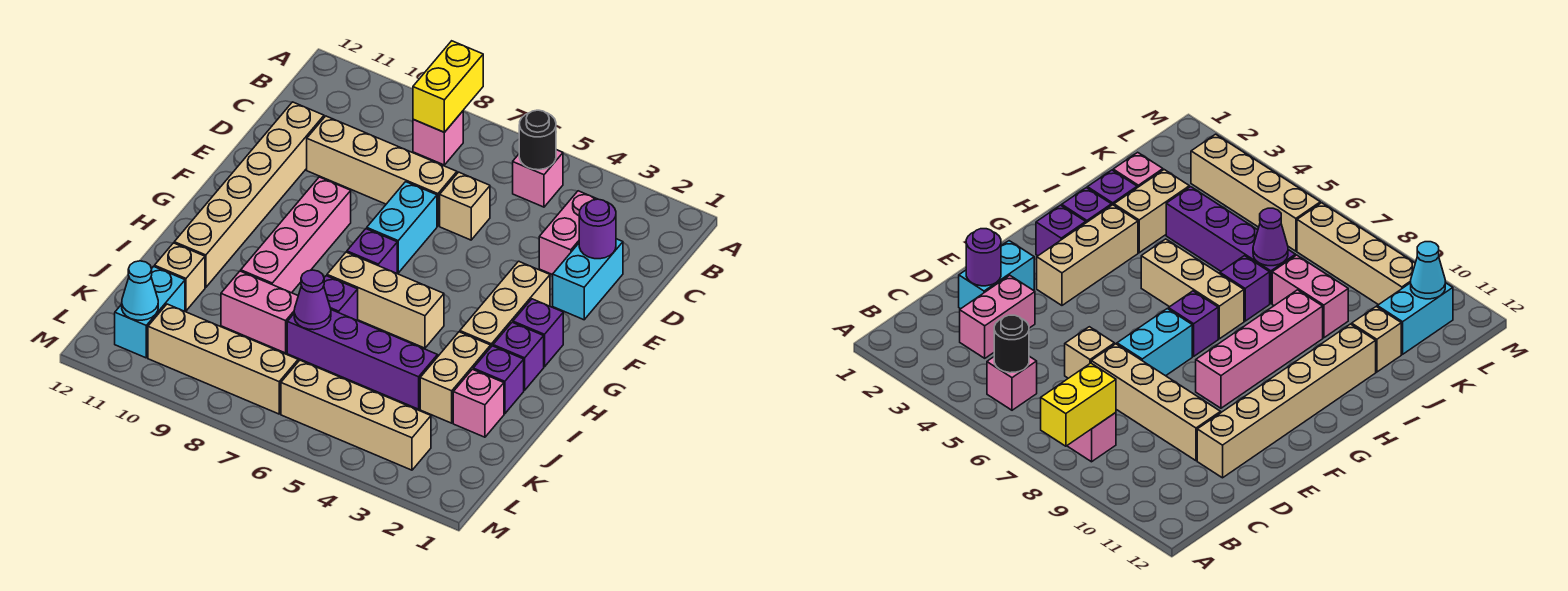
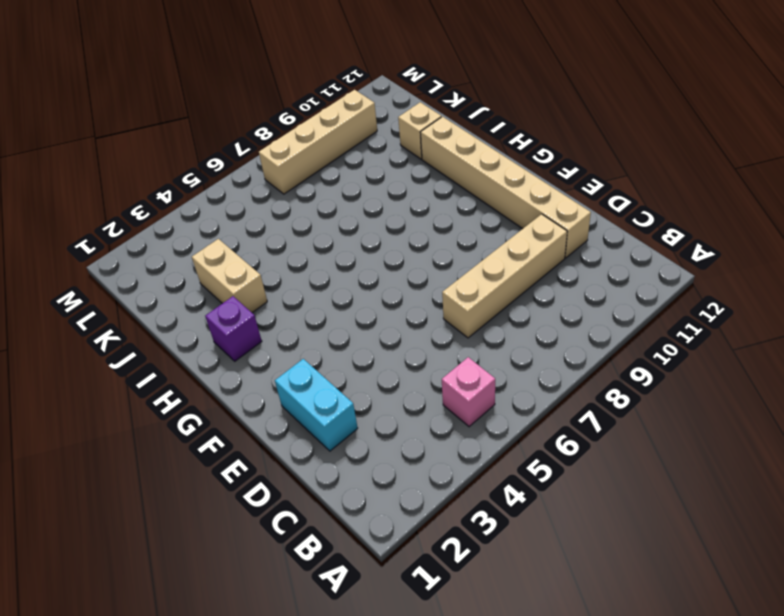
none -> pink brick B8 level 1
none -> pink brick C3:D3 level 1
none -> tan brick D6 level 1

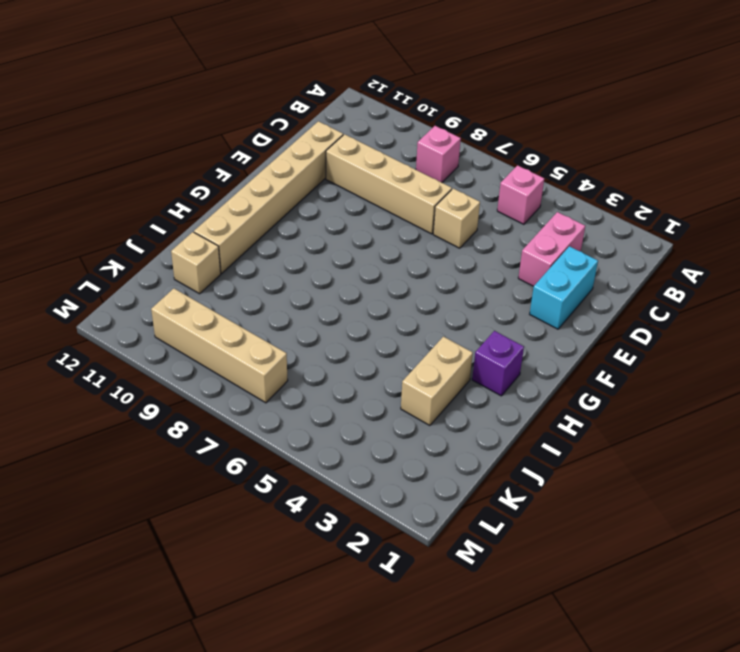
none -> cyan brick E7:F7 level 1
none -> tan brick F3:H3 level 1
none -> pink brick F9:I9 level 1

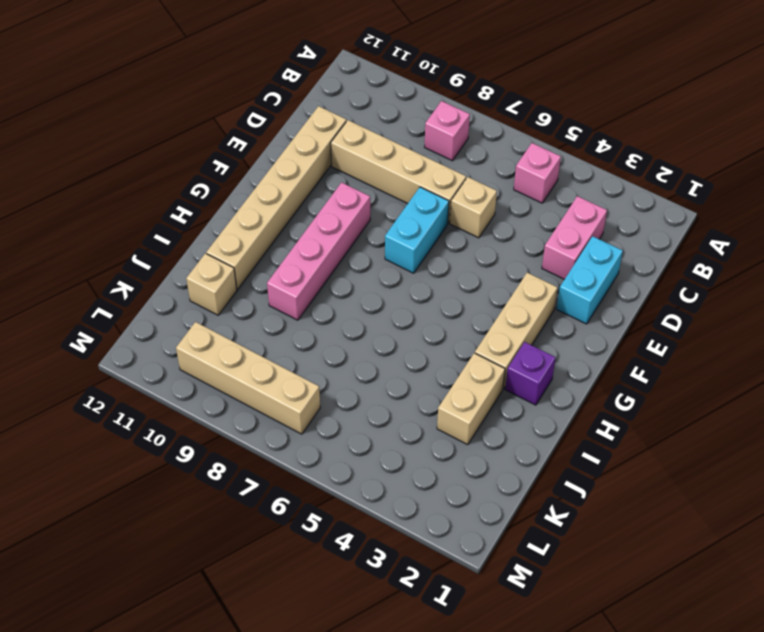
none -> purple brick G2 level 1
none -> purple brick G7 level 1
none -> tan brick H5:H7 level 1

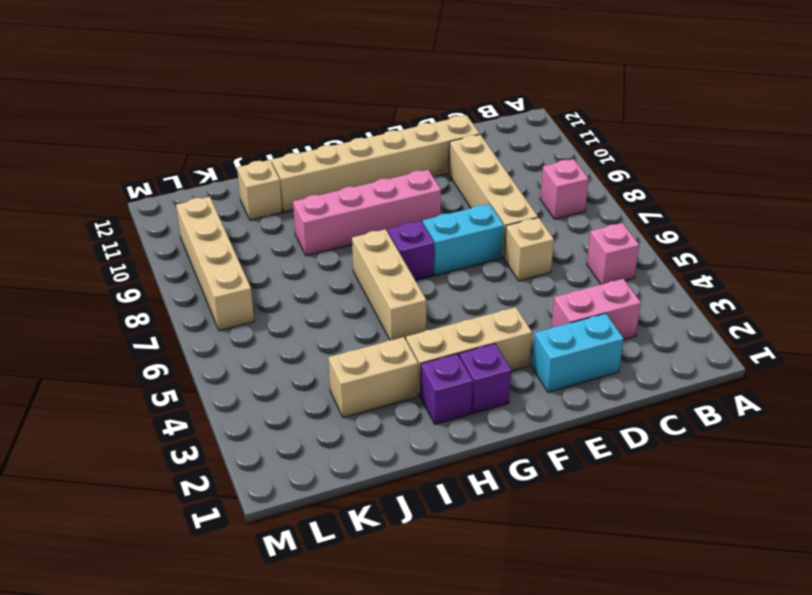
none -> purple brick I2 level 1
none -> purple brick I7 level 1
none -> pink brick J2 level 1

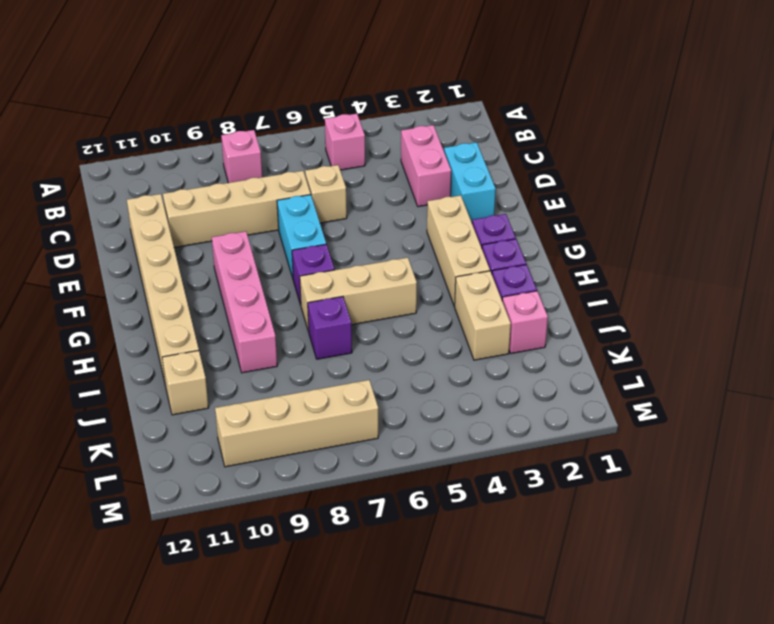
none -> purple brick J4:J7 level 1
none -> pink brick J8:J9 level 1
none -> cyan brick K11:L11 level 1

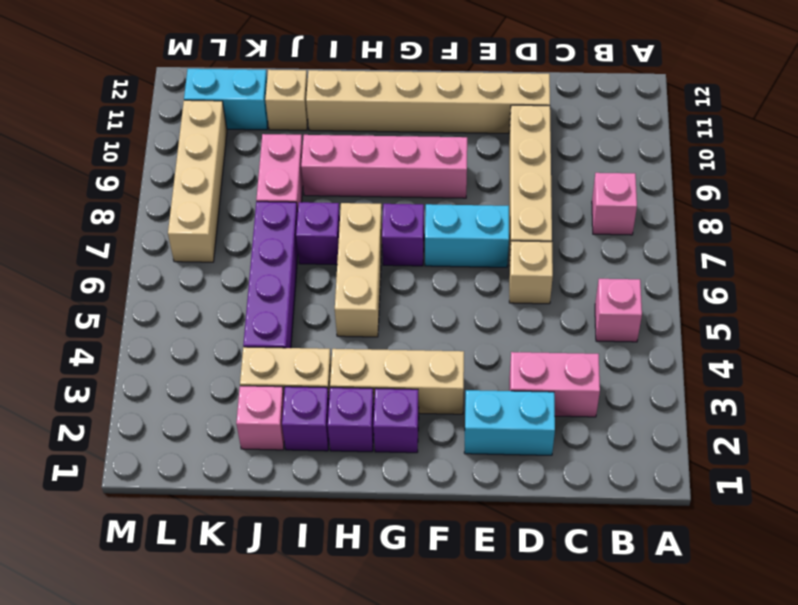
none -> tan brick L3:L6 level 1
none -> yellow brick A8:B8 level 2
none -> black round brick B5 level 2

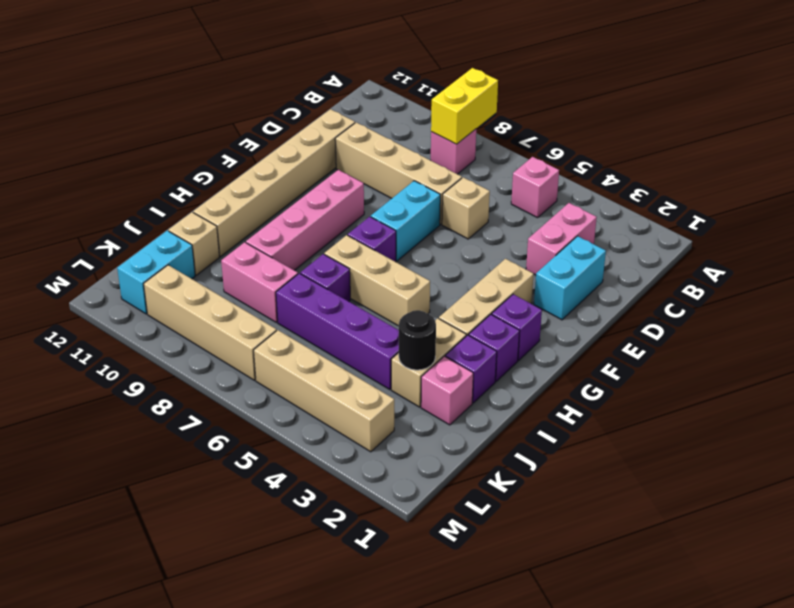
black round brick J3 level 2 -> black round brick B5 level 2
none -> purple round brick D2 level 2
none -> purple cone J7 level 2
none -> cyan cone L11 level 2

